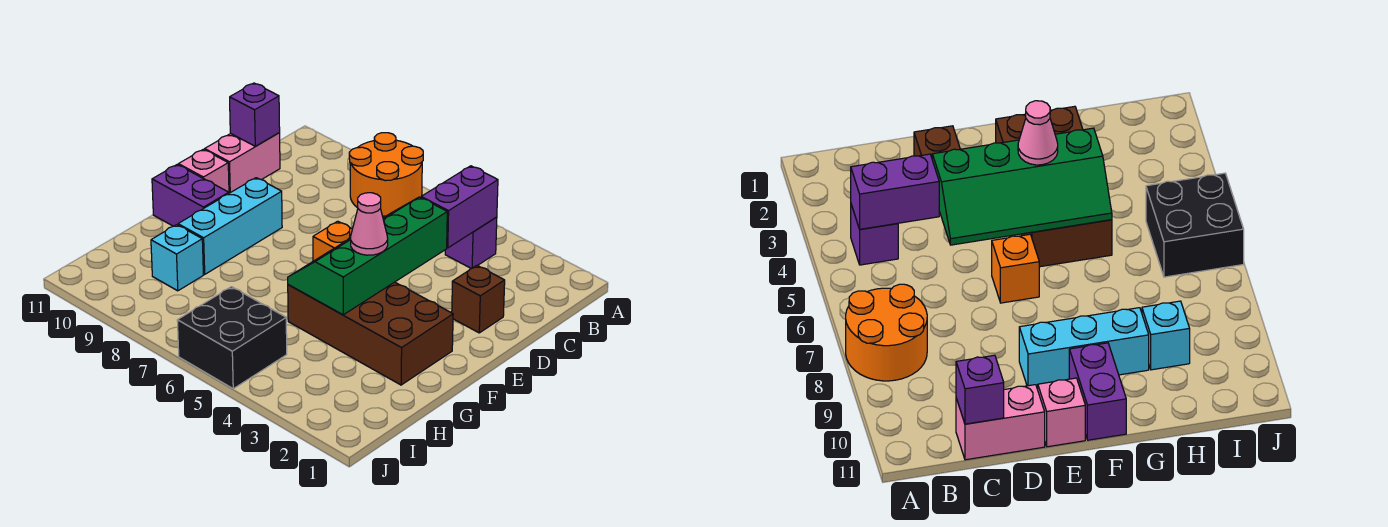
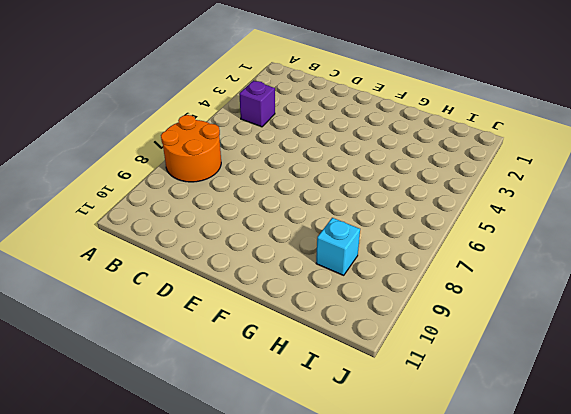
none -> pink brick C11:D11 level 1
none -> brown brick D2 level 1
none -> orange brick E6 level 1

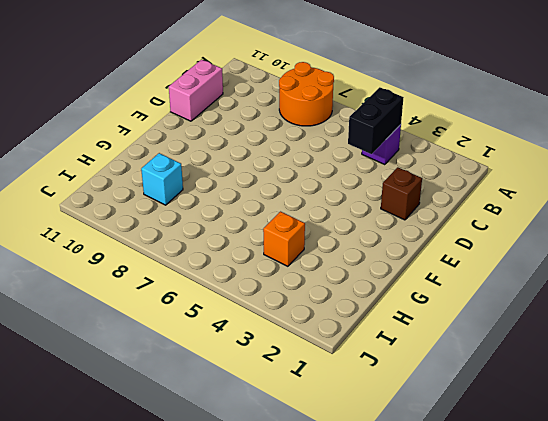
black brick B4:C4 level 2 -> purple brick B4:C4 level 2
orange brick H4 level 1 -> orange brick E6 level 1
none -> cyan brick E9:G9 level 1
none -> pink brick E11 level 1
none -> brown brick F2:G5 level 1

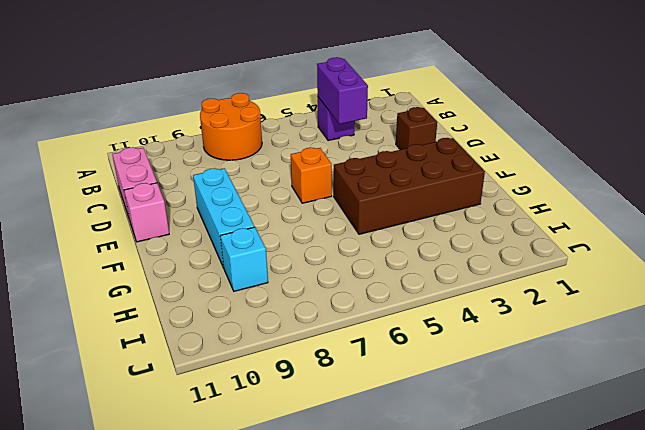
none -> purple brick F10:F11 level 1
none -> black brick I5:J6 level 1
none -> purple brick C11 level 2

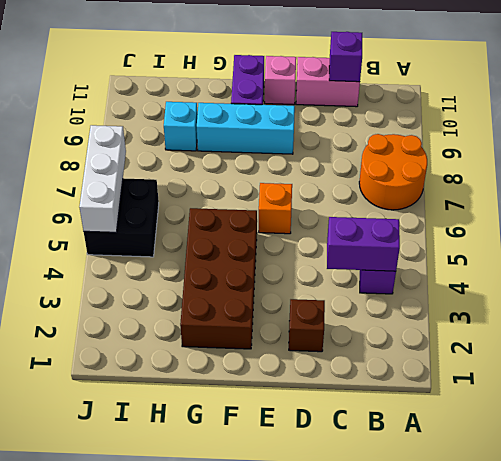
white brick J5:J7 level 2 -> none
none -> green slope D4:G5 level 2 top 4
none -> pink cone F4 level 3

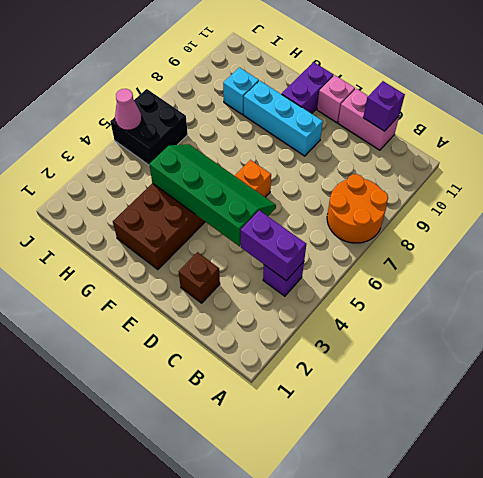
pink cone J5 level 2 -> pink cone F4 level 3

